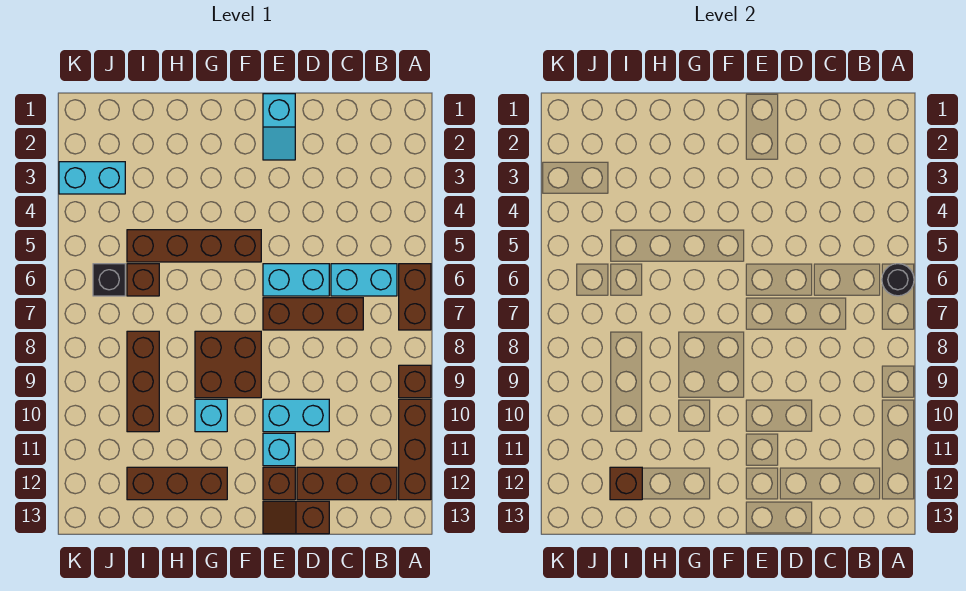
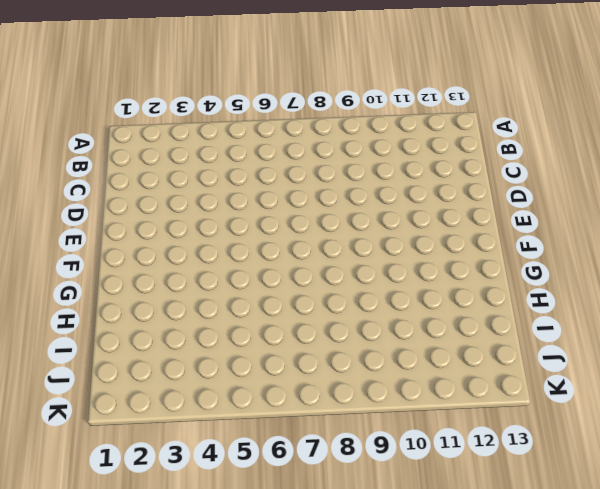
none -> brown brick A6:A7 level 1
none -> brown brick A9 level 1
none -> brown brick A10:A12 level 1

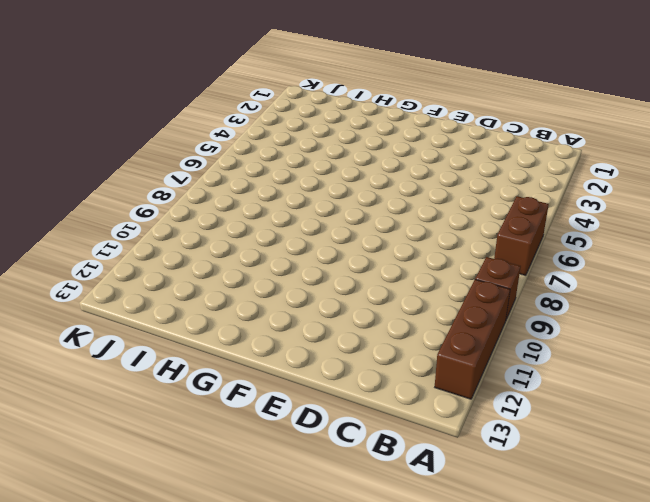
none -> cyan brick B6:C6 level 1
none -> brown brick B12:D12 level 1
none -> brown brick C7:E7 level 1

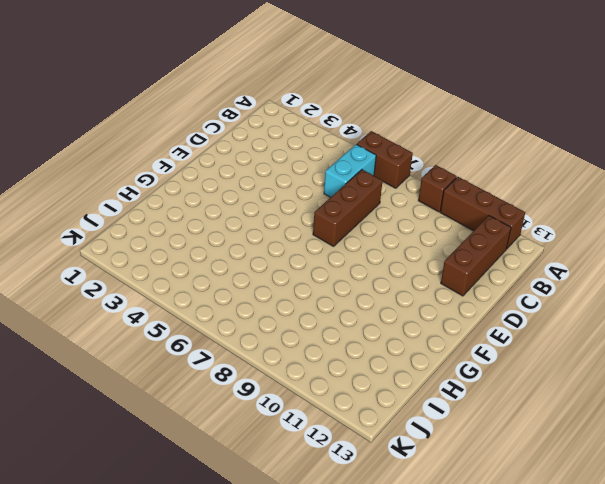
none -> cyan brick D6:E6 level 1
none -> cyan brick D10:E10 level 1
none -> brown slope D13:E13 level 1 top D

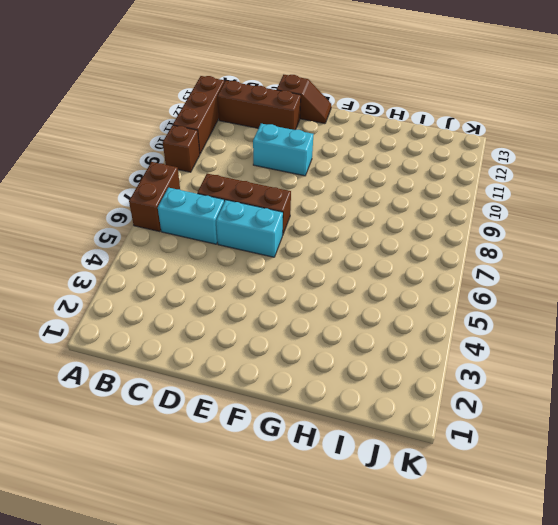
none -> cyan slope E1:E2 level 1 top 1
none -> cyan brick E11 level 1
none -> brown brick E12 level 1

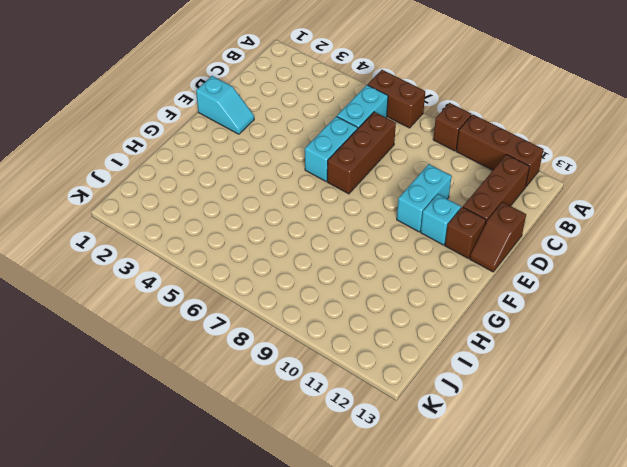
none -> brown brick F5:I5 level 1
none -> brown brick F8:G9 level 1
none -> cyan brick G10 level 1

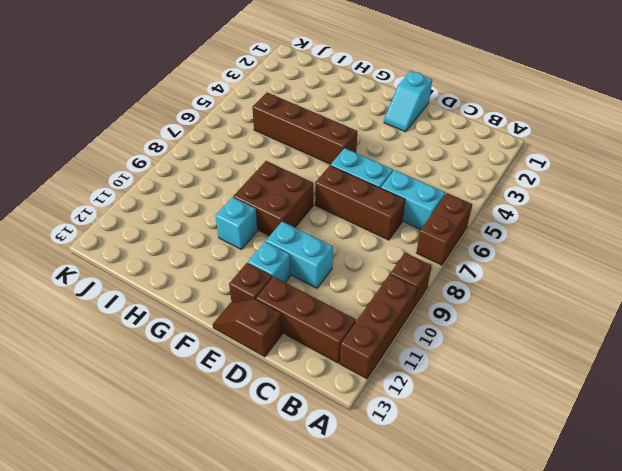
none -> brown brick G12:I12 level 1
none -> brown brick I6 level 1
none -> brown brick I8:I10 level 1

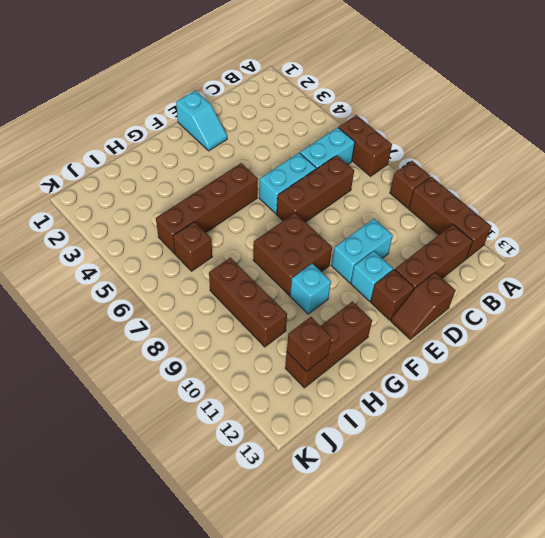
none -> cyan brick J3:K3 level 1
none -> black brick J6 level 1
none -> black round brick A6 level 2

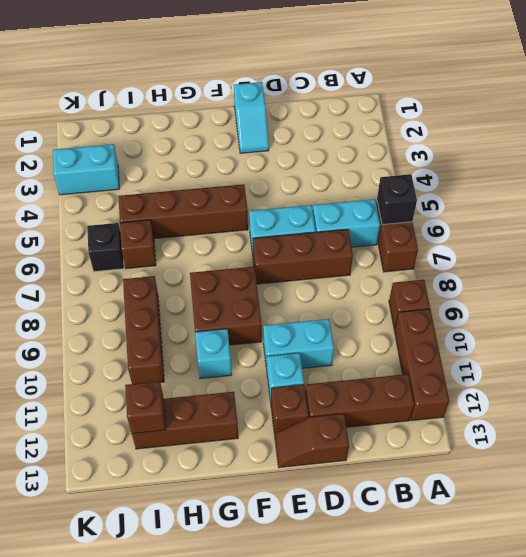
black brick A6 level 2 -> black round brick A6 level 2

